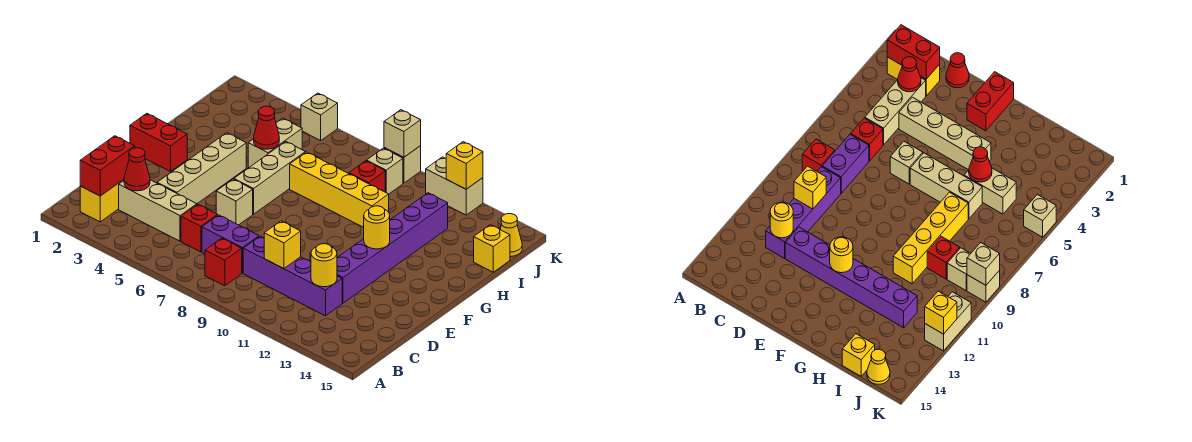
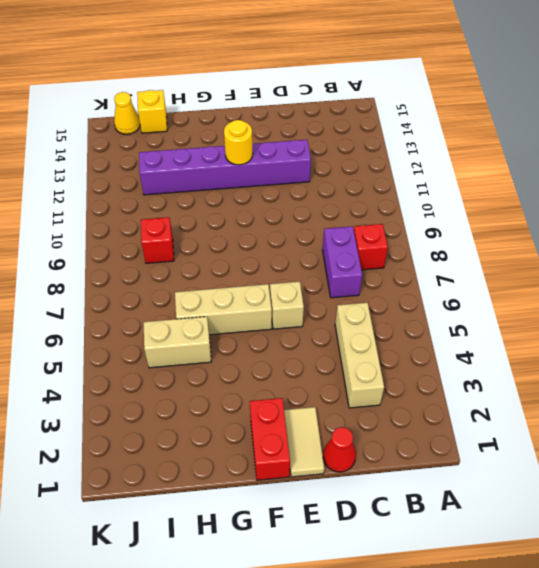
tan tile E1:E2 level 1 -> none
none -> yellow brick B2:C2 level 1
none -> red brick C6 level 1
none -> purple brick C9:C12 level 1

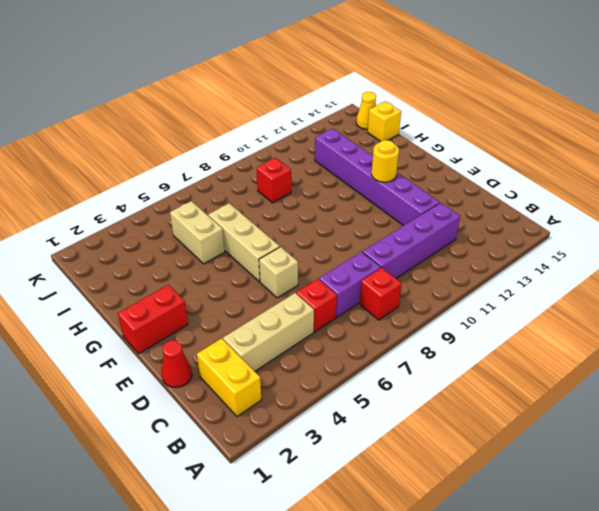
none -> tan brick D4:G4 level 1
none -> yellow brick H7:H10 level 1
none -> tan brick J9 level 1

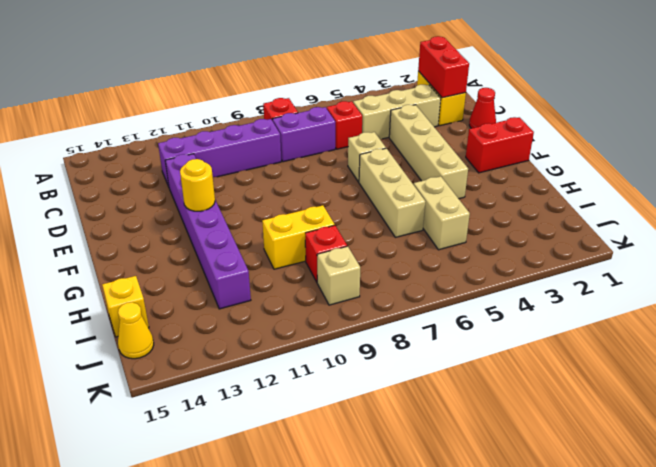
yellow brick H9:H10 level 1 -> yellow brick H7:H10 level 1
none -> tan brick K5 level 1
none -> tan brick K9 level 1
none -> tan brick K11:K12 level 1

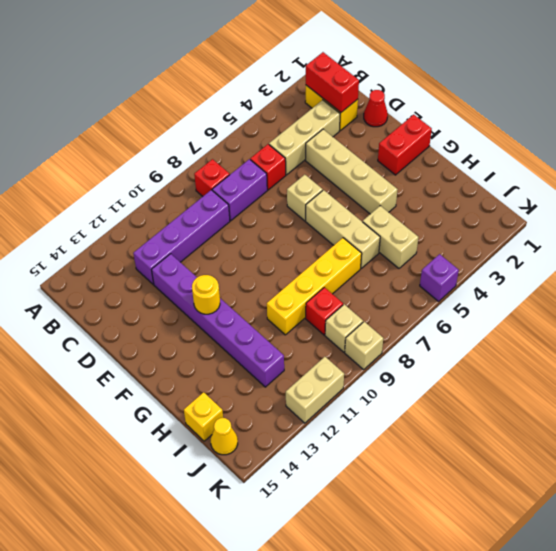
purple brick K5 level 1 -> tan brick K5 level 1
none -> red cone C3 level 2
none -> yellow brick C10 level 2
none -> yellow round brick C12 level 2

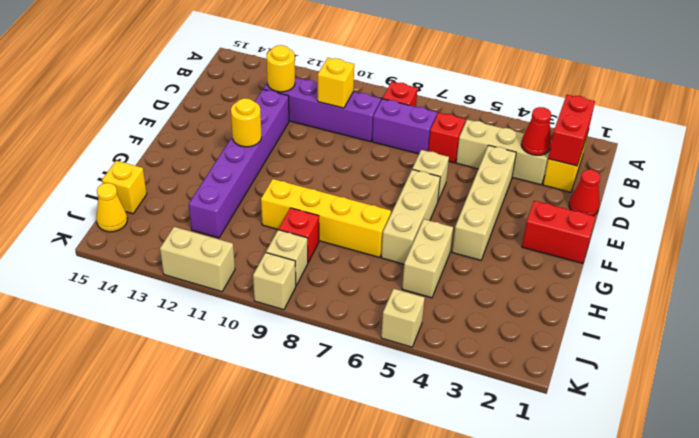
none -> red cone H5 level 2
none -> tan brick K9 level 2
none -> yellow brick K12 level 2

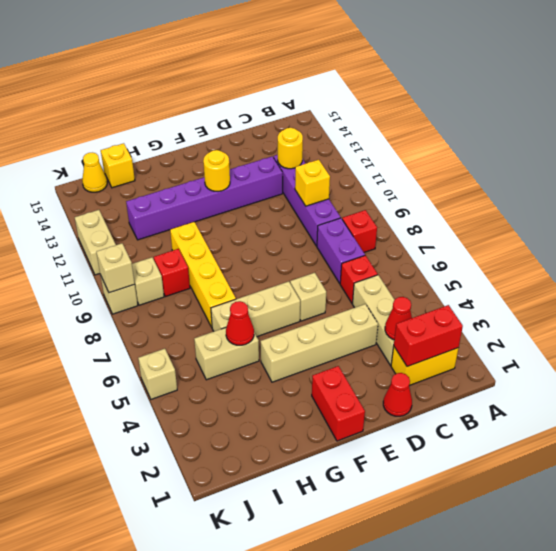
none -> yellow brick K12 level 2

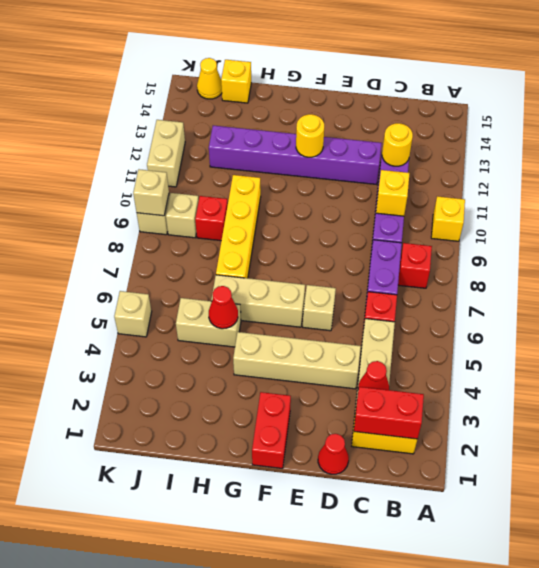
yellow brick A10 level 1 -> yellow brick K12 level 2

